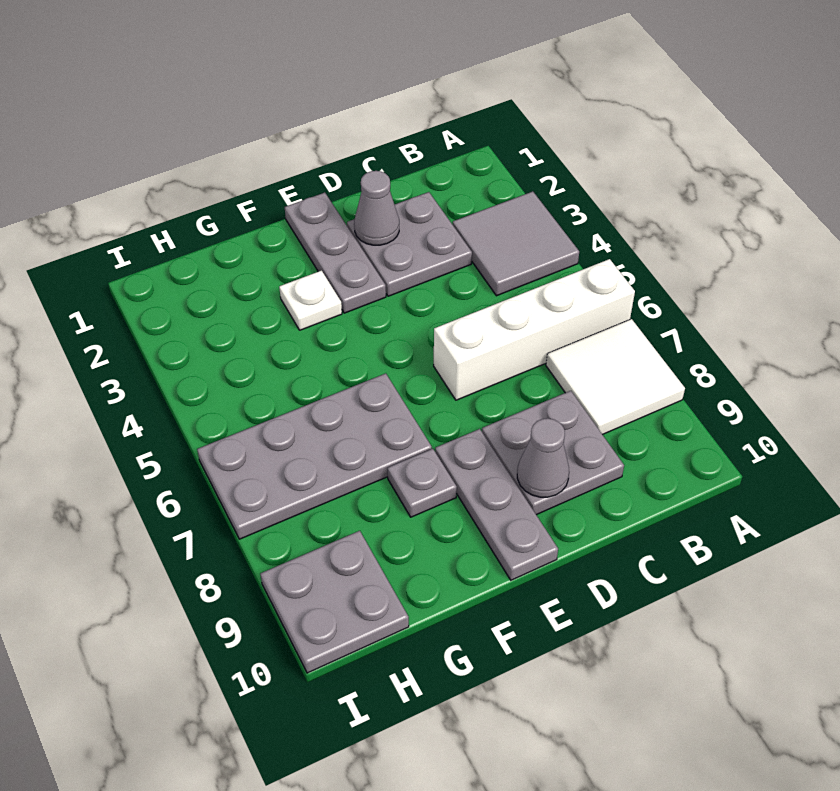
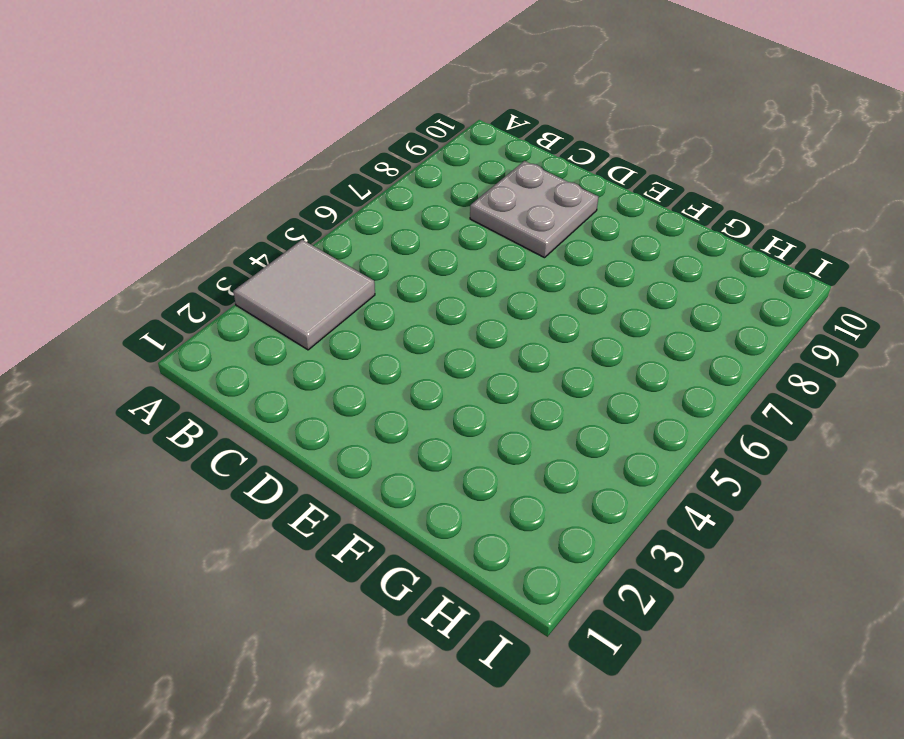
none -> white brick A6:D6 level 1
none -> white tile A7:B8 level 1
none -> grey plate C2:D3 level 1

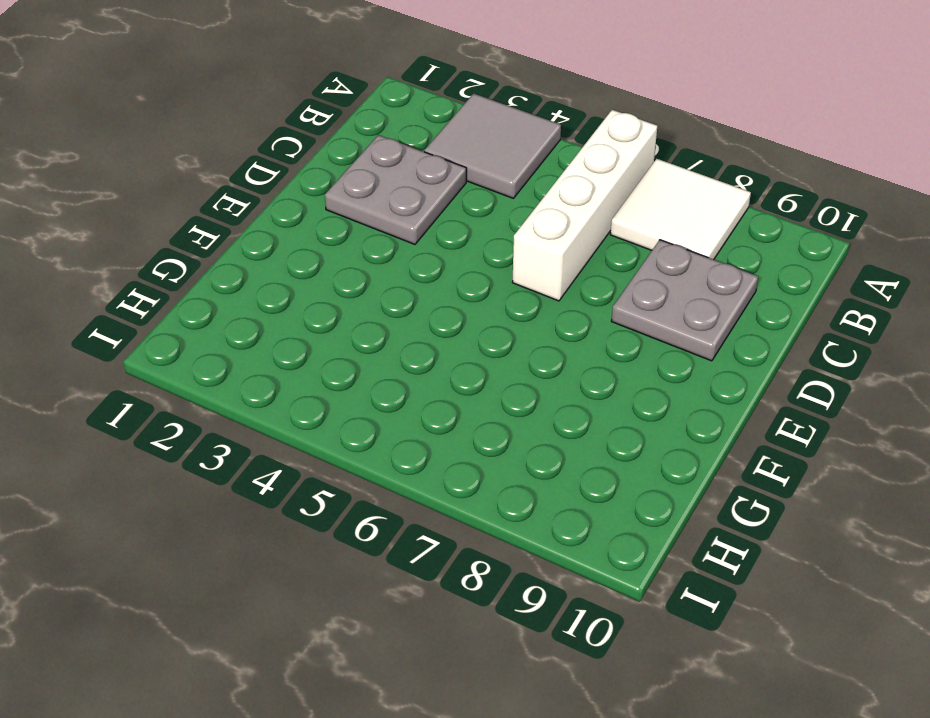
none -> grey plate E1:E3 level 1
none -> grey plate E8:E10 level 1
none -> white plate F3 level 1

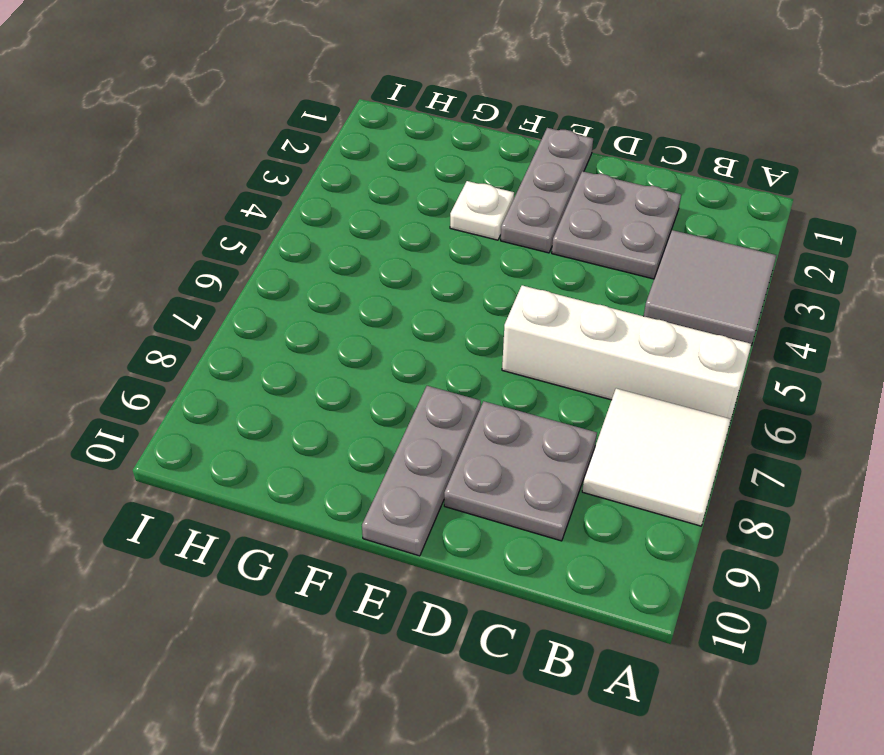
none -> grey plate F6:I7 level 1
none -> grey plate F8 level 1
none -> grey plate H9:I10 level 1

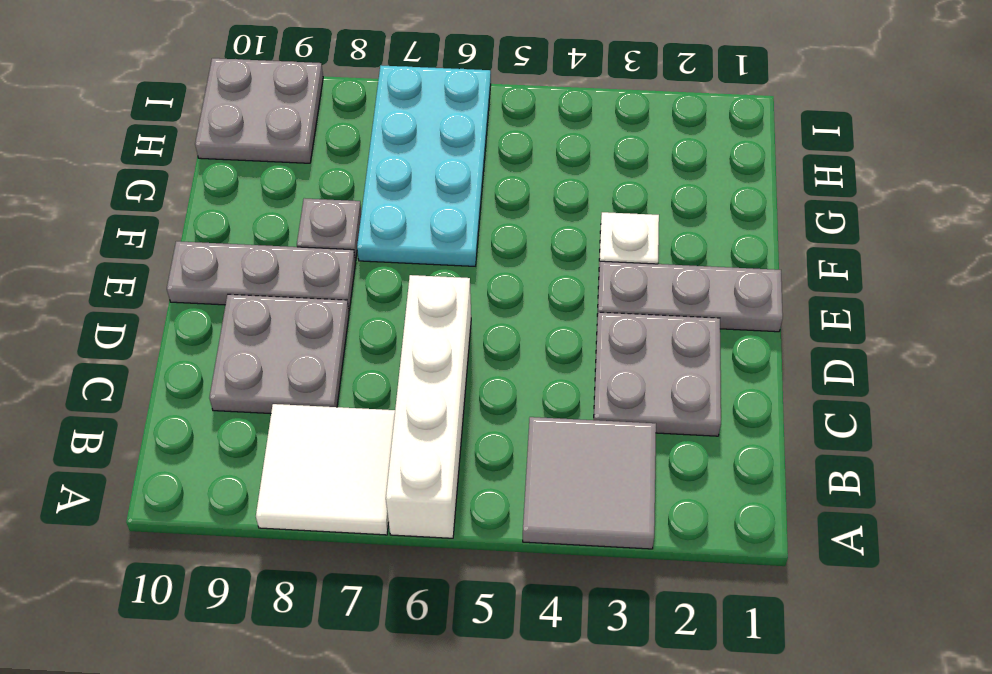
cyan plate F6:I7 level 1 -> grey plate F6:I7 level 1
none -> grey cone D2 level 2
none -> grey cone D9 level 2

